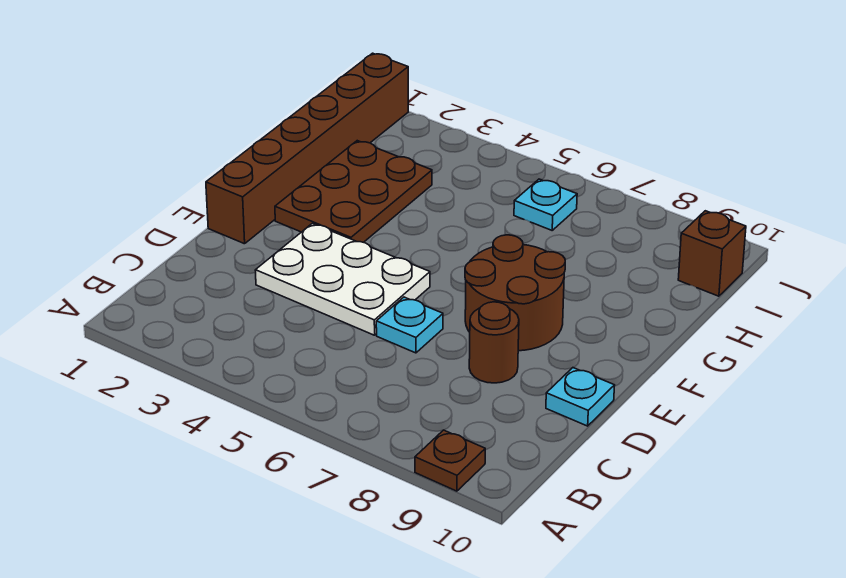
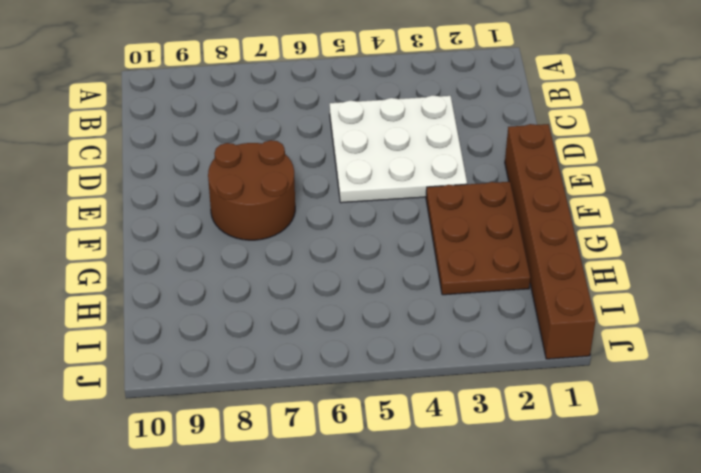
white plate C3:E5 level 1 -> white plate D3:E5 level 1
none -> brown plate A9 level 1
none -> cyan plate D6 level 1

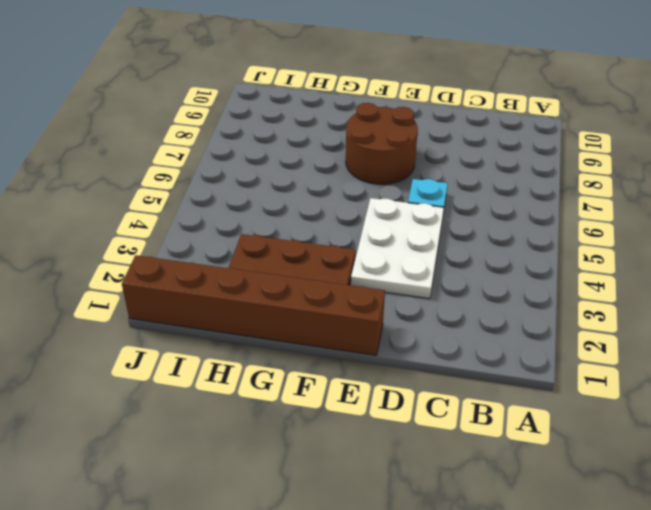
none -> brown plate A9 level 1
none -> brown round brick D8 level 1

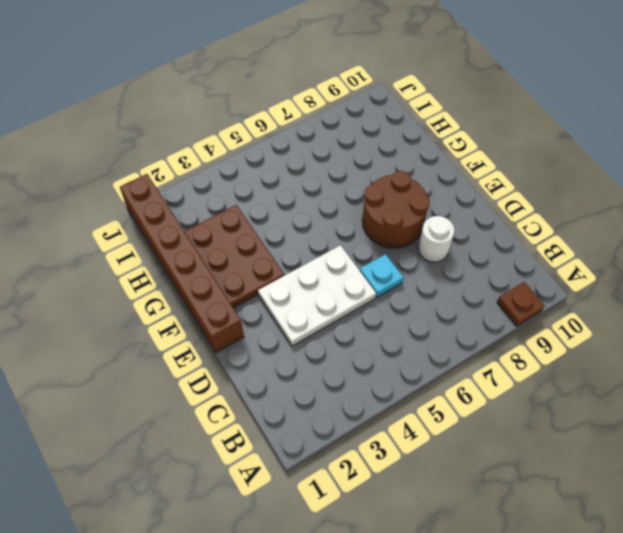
white round brick D8 level 1 -> brown round brick D8 level 1
none -> cyan plate D10 level 1
none -> cyan plate I6 level 1

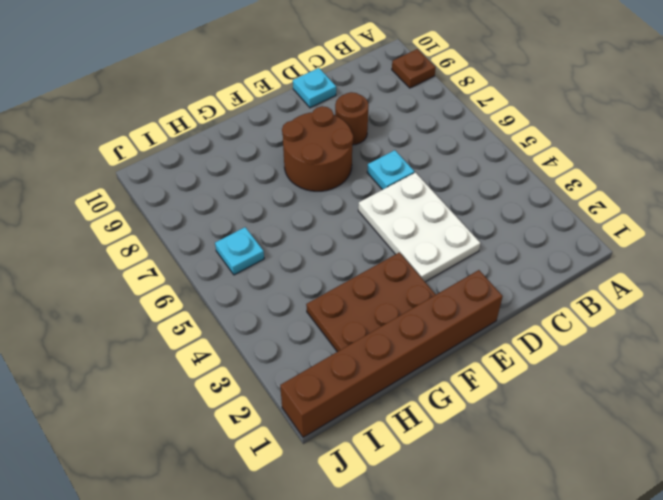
none -> brown brick I10 level 1

